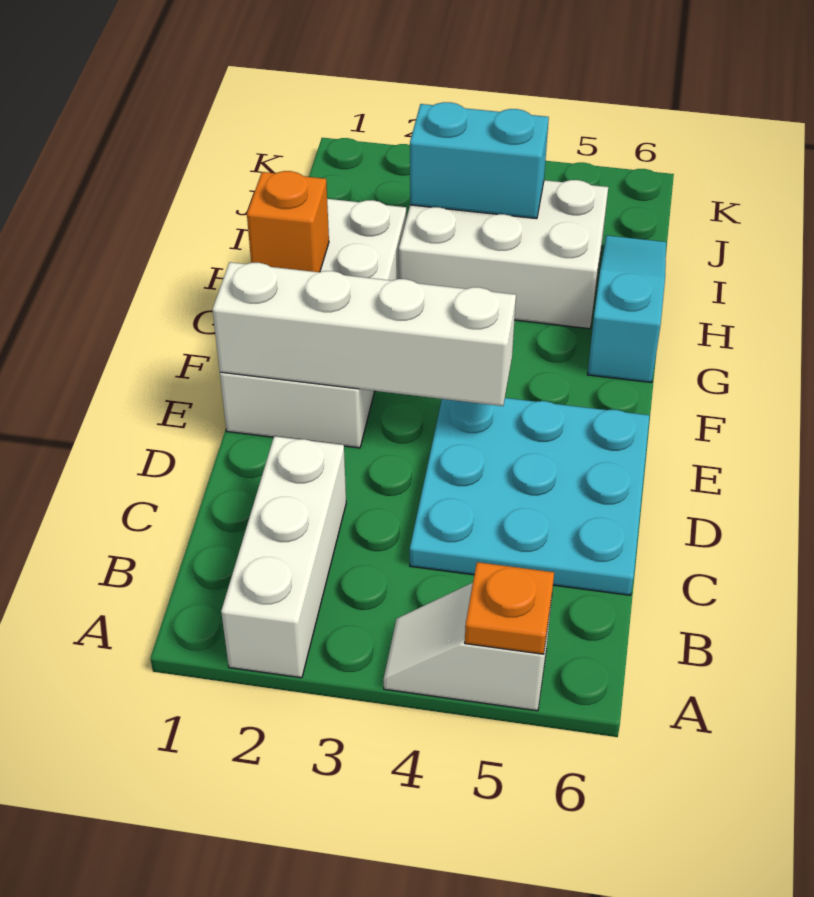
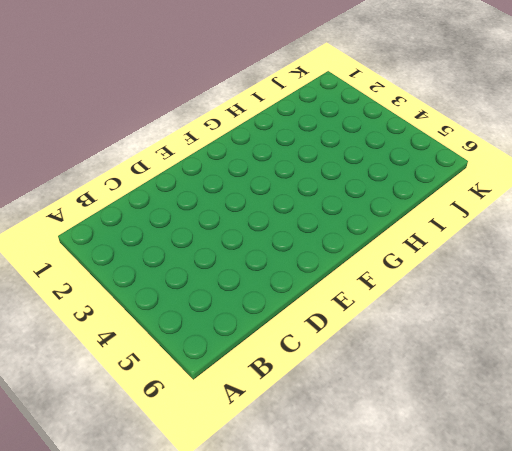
none -> white brick A2:C2 level 1
none -> white slope A4:A5 level 1 top 5

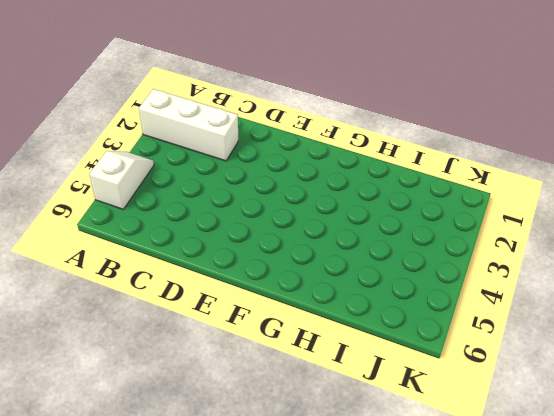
none -> cyan plate C4:E6 level 1
none -> white brick E1:H2 level 1

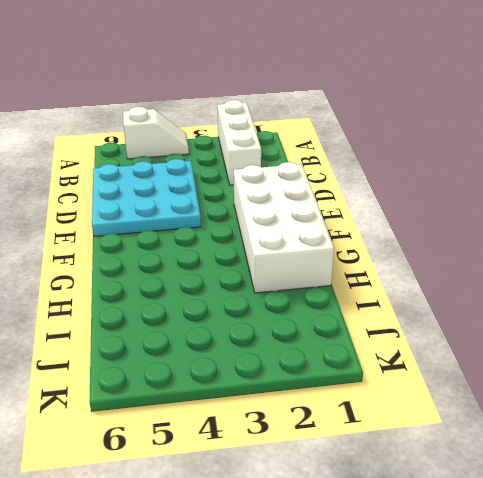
none -> cyan slope G6:I6 level 1 top G
none -> white brick H3:I5 level 1

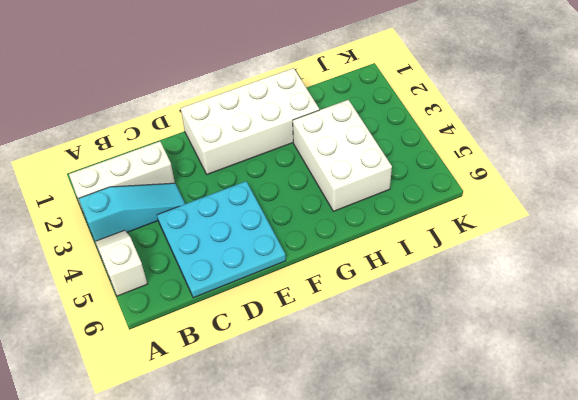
cyan slope A3:C3 level 1 top A -> cyan slope G6:I6 level 1 top G
none -> orange plate A5 level 2
none -> white brick E1:E4 level 2

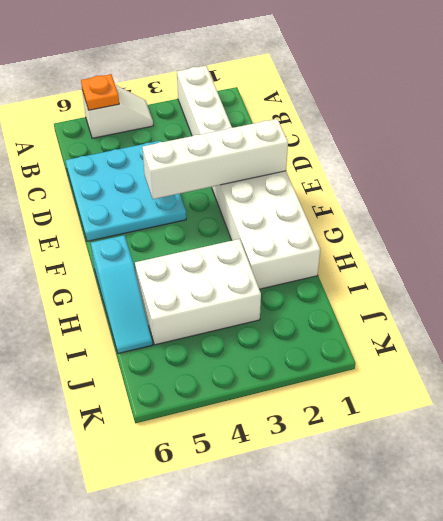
none -> orange brick G1 level 2
none -> cyan brick I3:I4 level 2

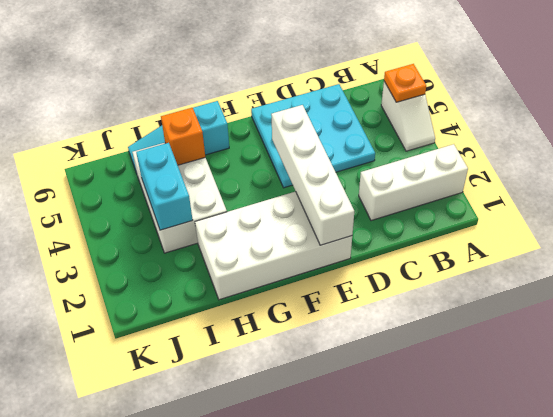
orange brick H5 level 2 -> orange brick G1 level 2

